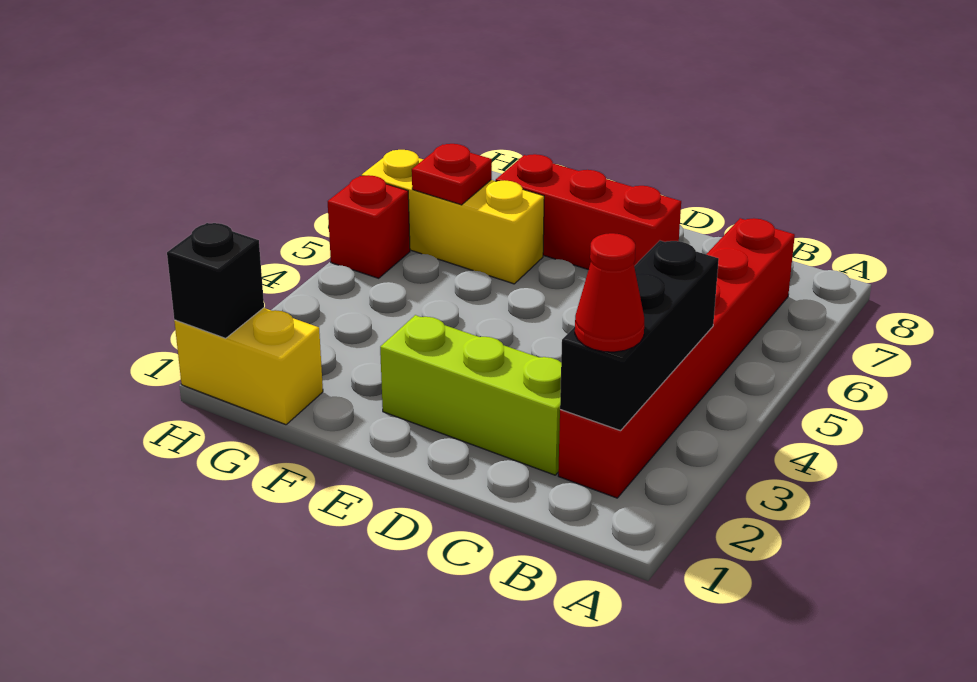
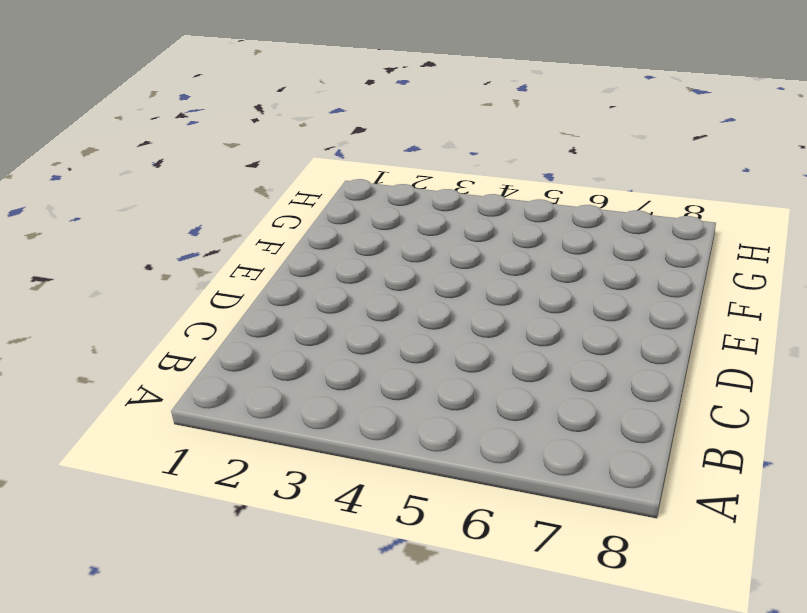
none -> red brick B2:B7 level 1
none -> lime brick C2:E2 level 1

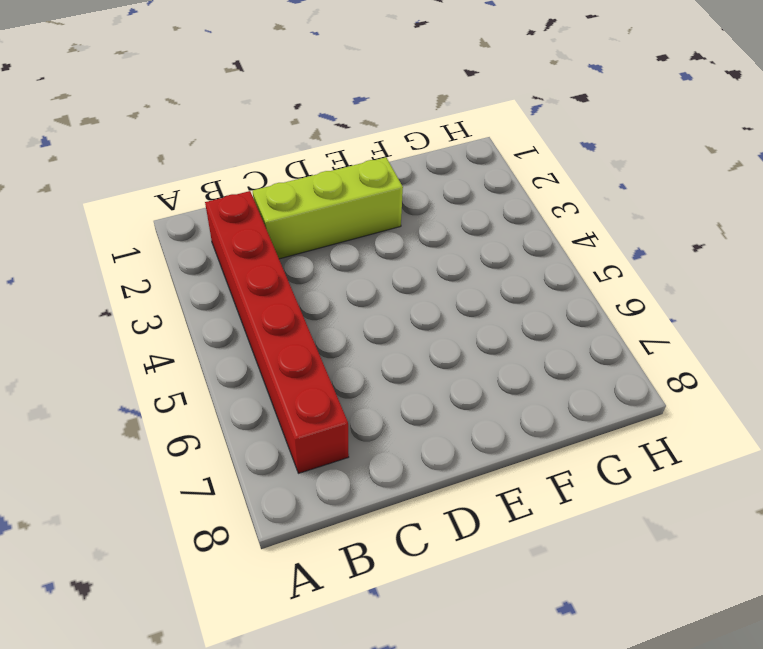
none -> red brick D7:F7 level 1
none -> yellow brick F6:H6 level 1

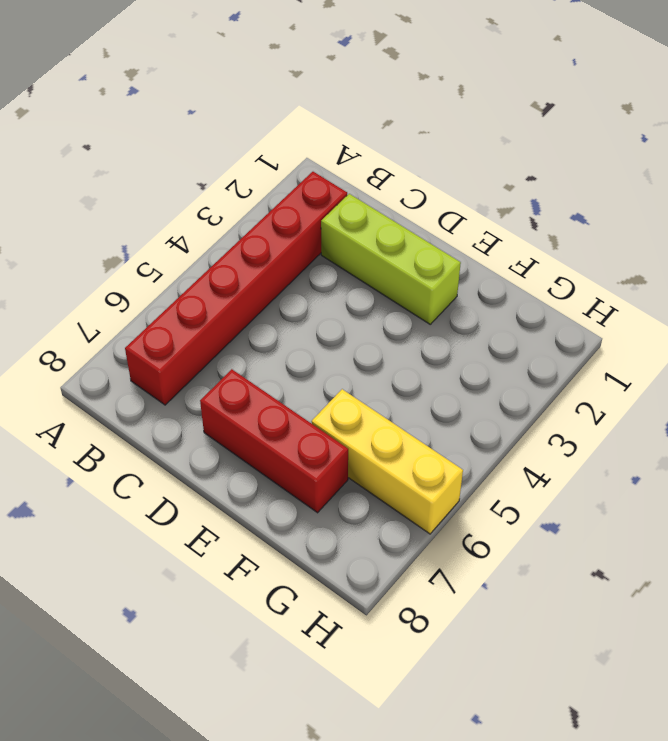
none -> yellow brick G1:H1 level 1
none -> red brick H5 level 1

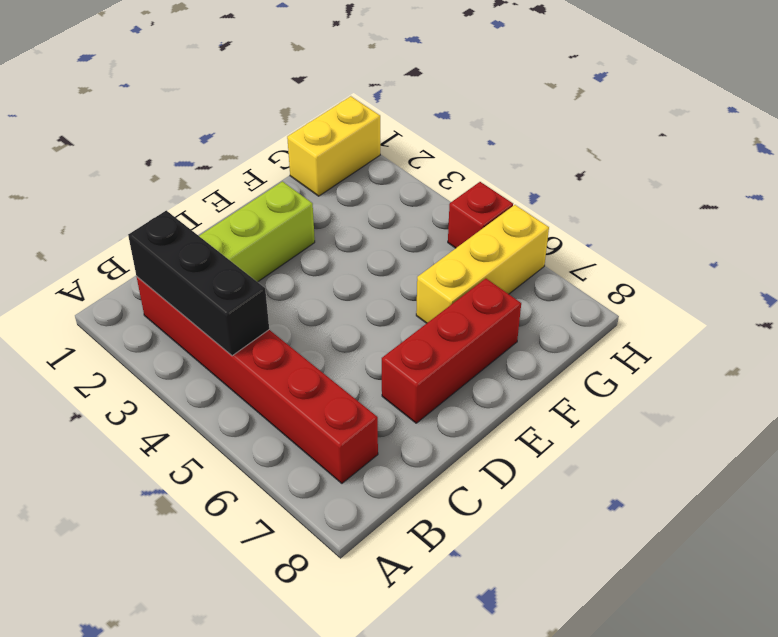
none -> red plate G6 level 2
none -> black brick H1 level 2

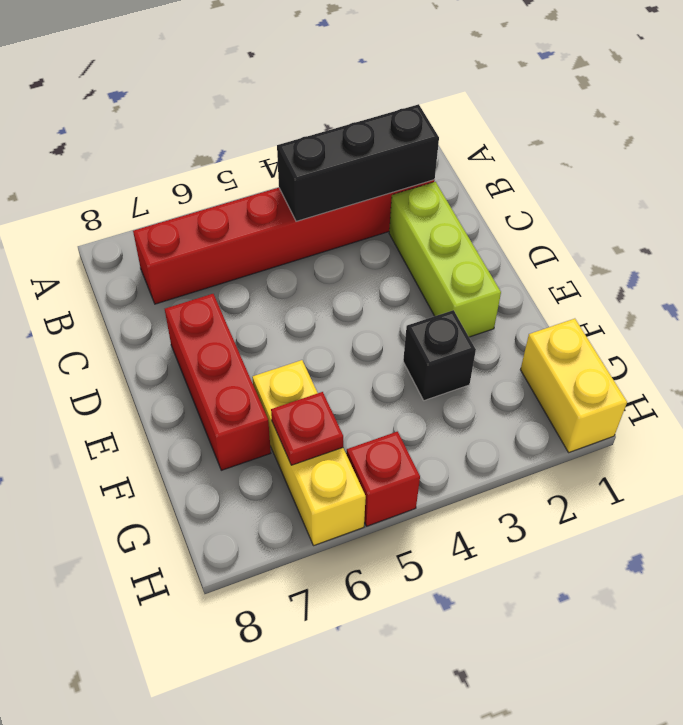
black brick F3 level 1 -> black brick H1 level 2
none -> red cone B2 level 3

